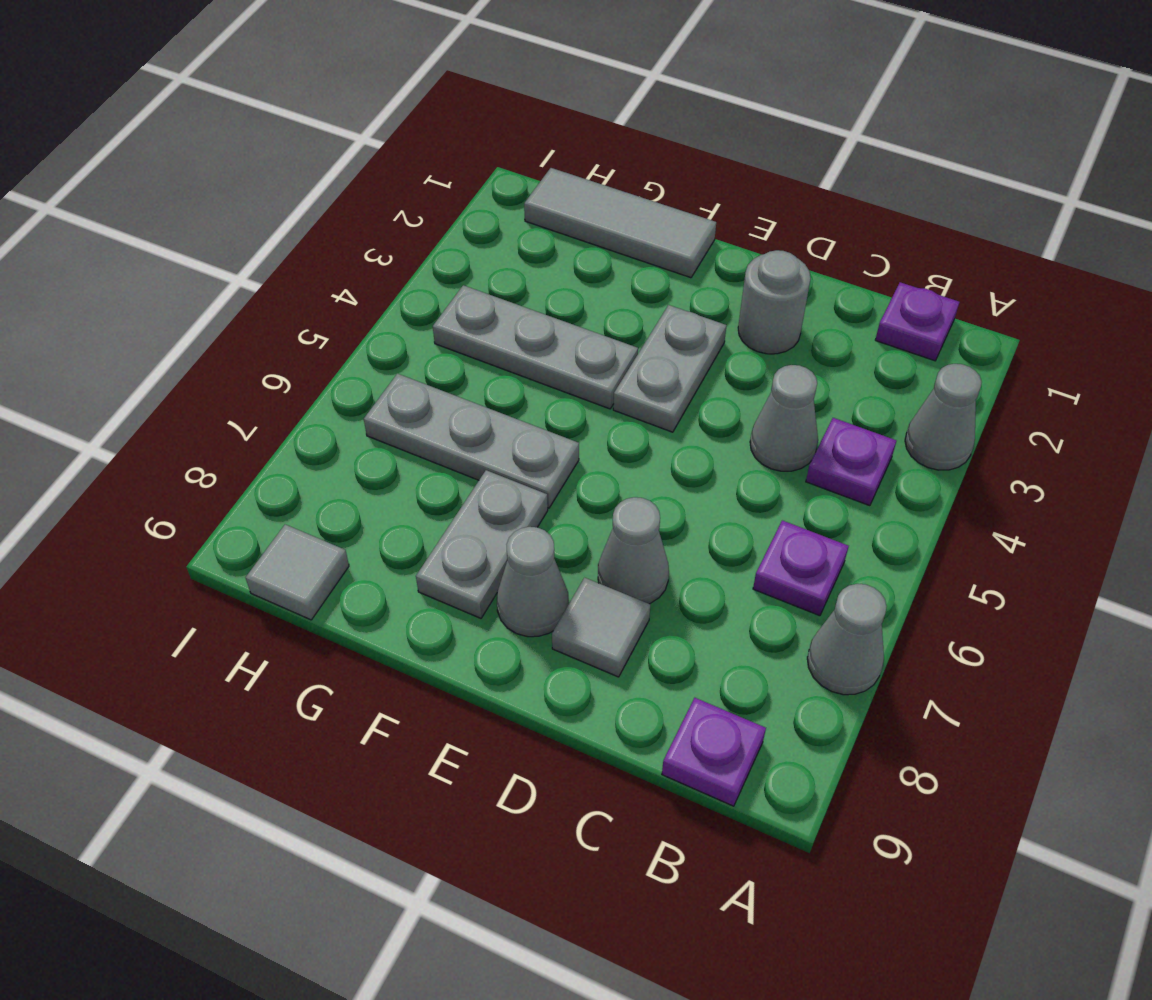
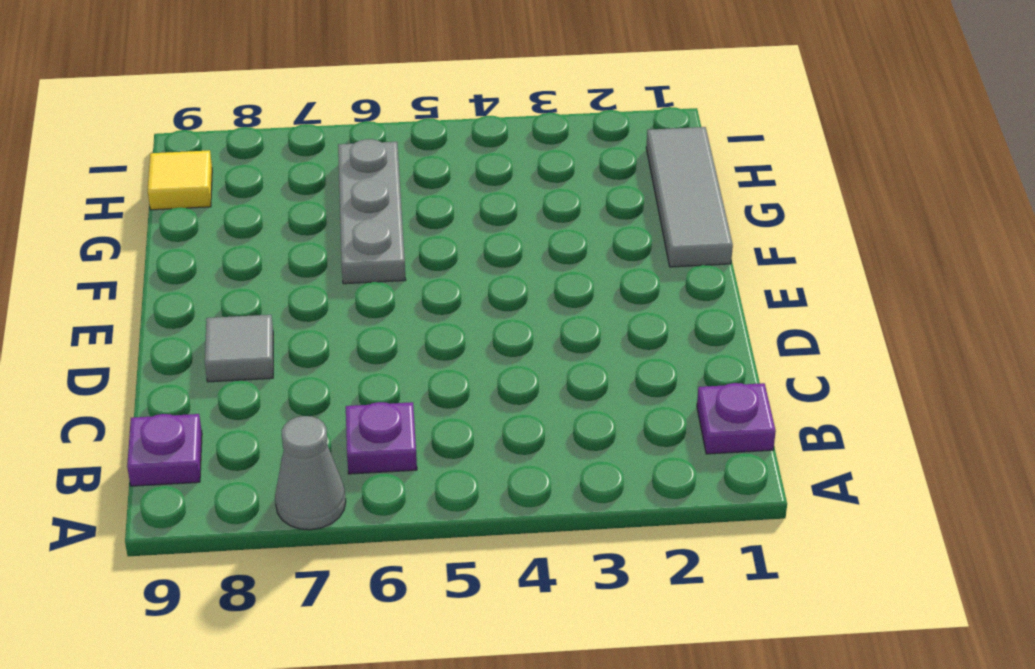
yellow tile H9 level 1 -> grey tile H9 level 1
none -> grey cone A3 level 1
none -> purple plate B4 level 1
none -> grey cone C4 level 1

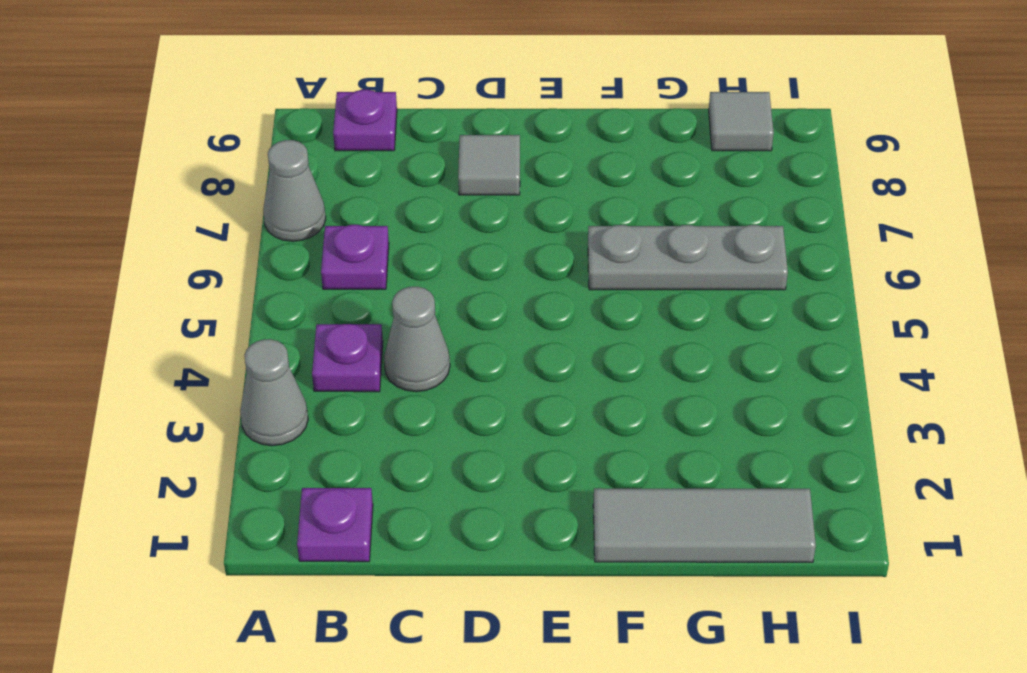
none -> grey round brick D2 level 1
none -> grey cone D7 level 1
none -> grey plate E3:E4 level 1

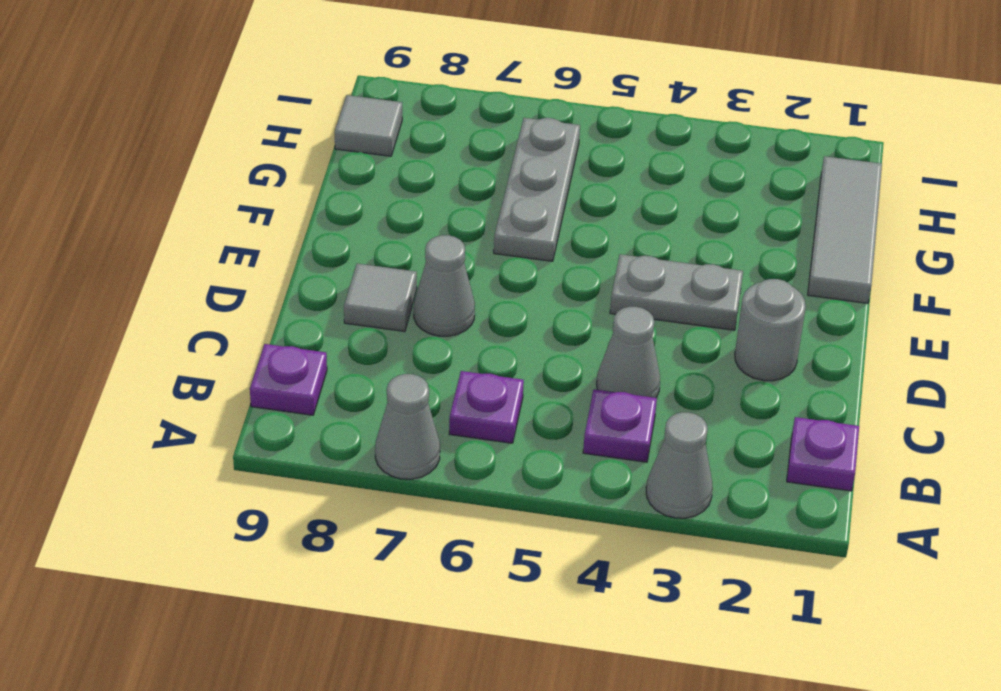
none -> grey cone E8 level 1
none -> grey plate F4:H4 level 1
none -> grey plate F7:F8 level 1

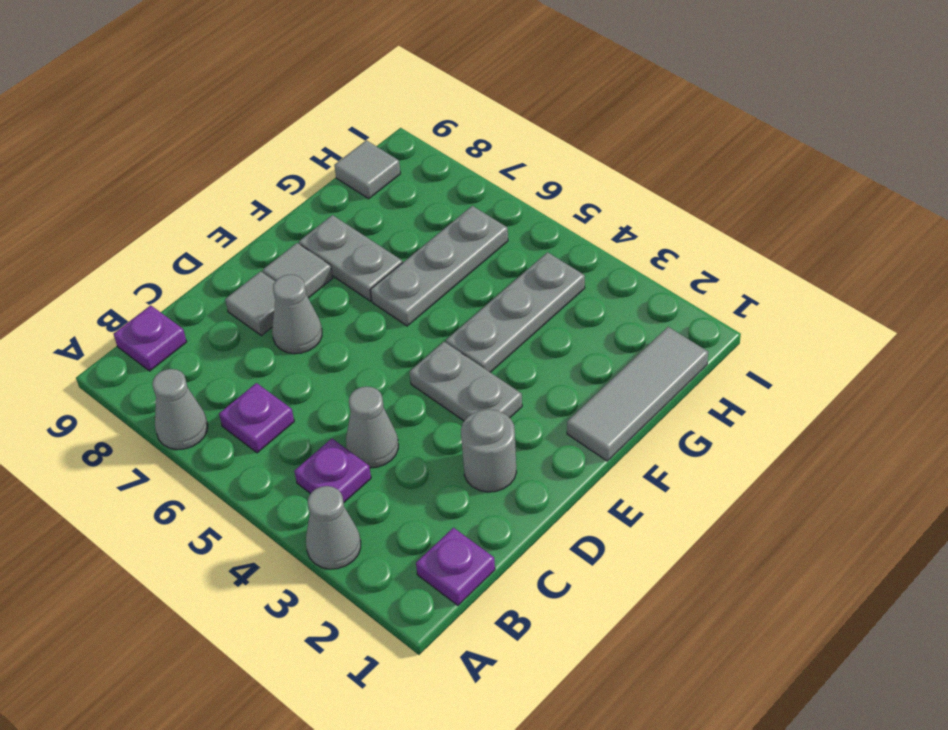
grey tile E8 level 1 -> grey cone E8 level 1

